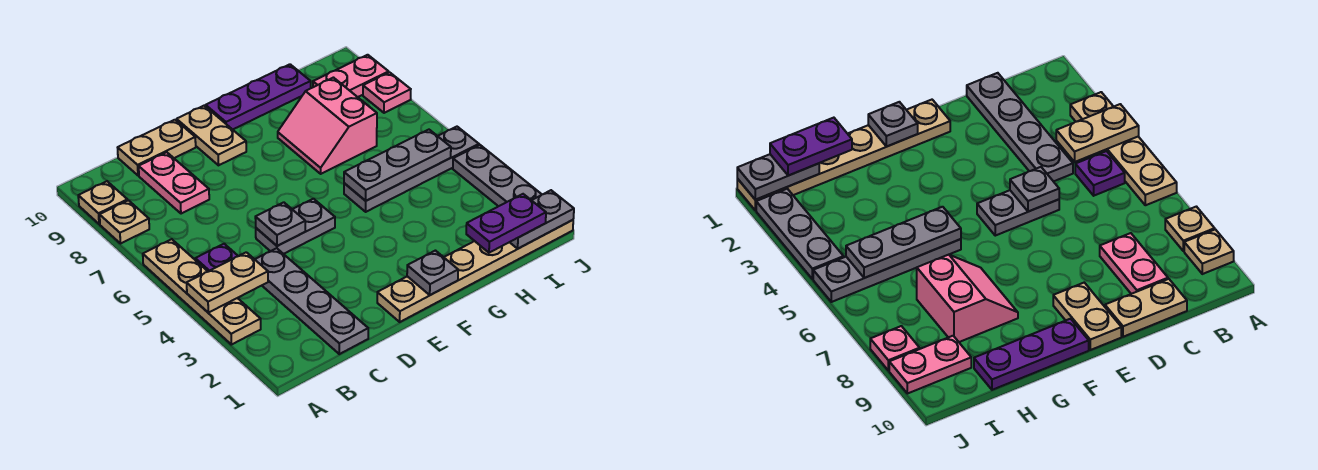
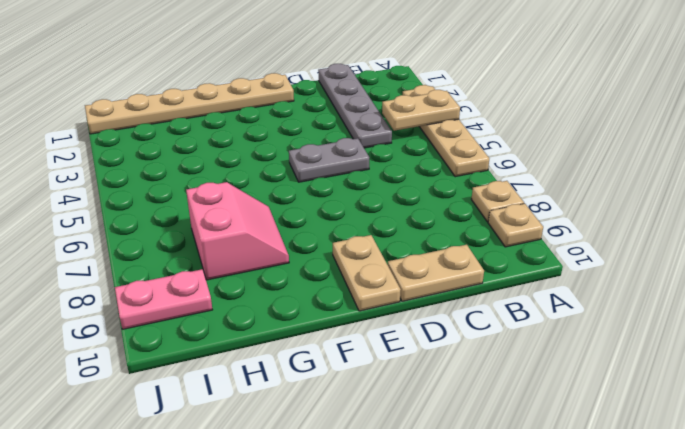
none -> purple plate B5 level 1
none -> pink plate C8:C9 level 1
none -> purple plate F10:H10 level 1

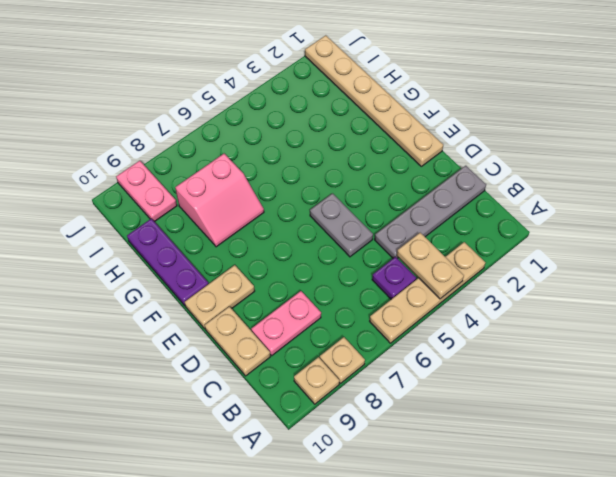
none -> grey plate G5:J5 level 1
none -> grey plate J2:J4 level 1
none -> pink plate J8 level 1

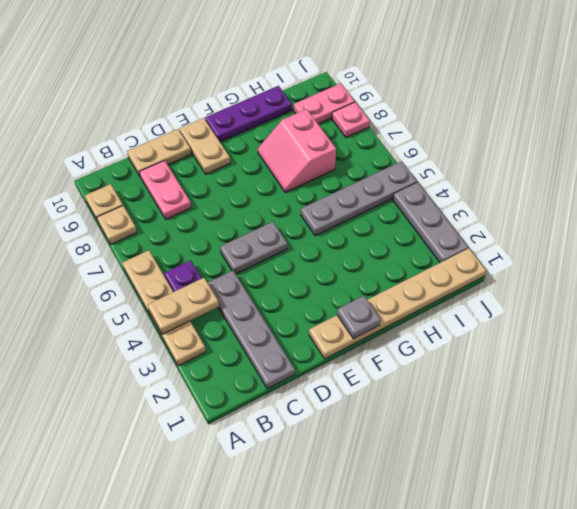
none -> grey plate D5 level 2
none -> grey plate G5:I5 level 2
none -> grey plate I1:J1 level 2

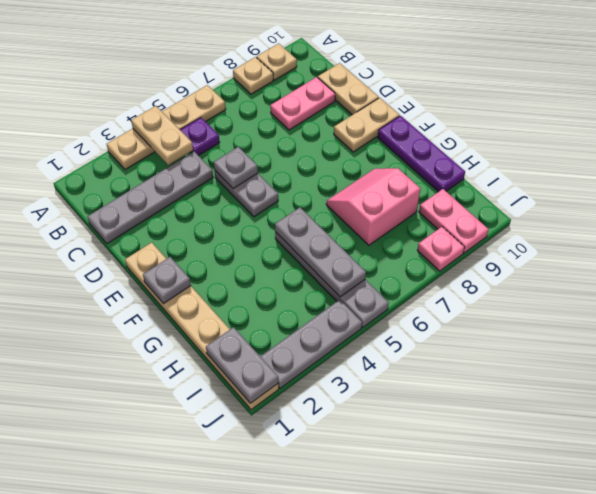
none -> purple plate H1:I1 level 3

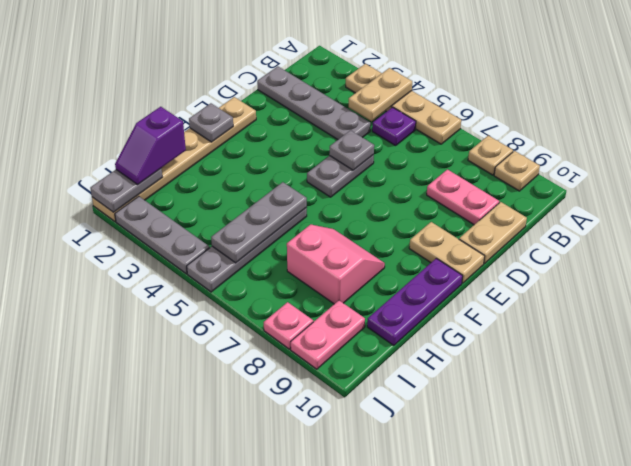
purple slope H1:I1 level 3 top H -> purple plate H1:I1 level 3

